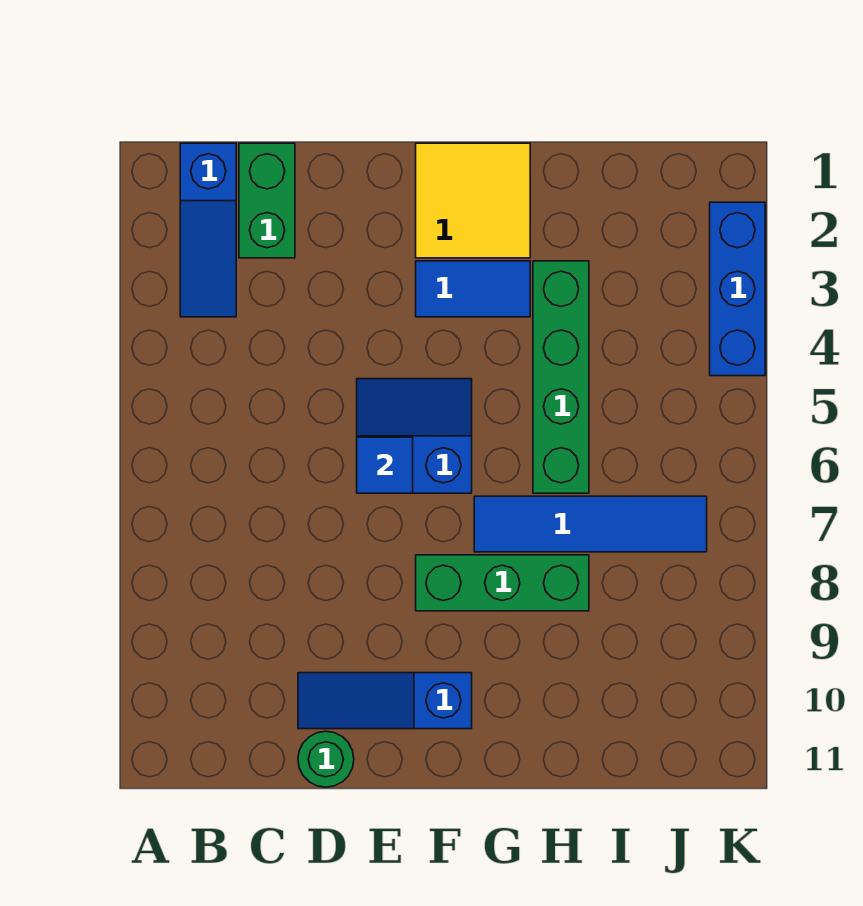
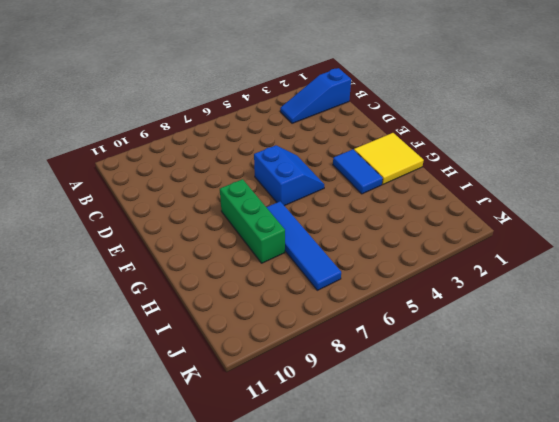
none -> green brick C1:C2 level 1
none -> blue slope D10:F10 level 1 top F
none -> green round brick D11 level 1

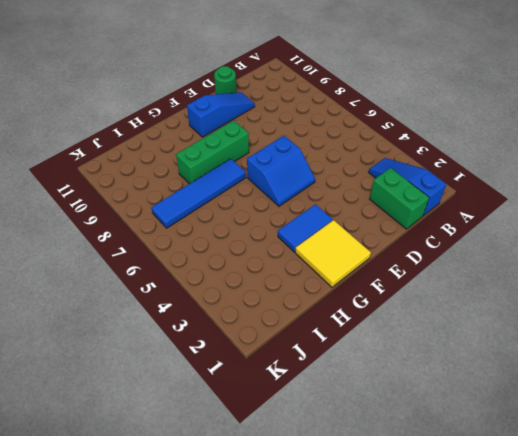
none -> green brick H3:H6 level 1
none -> blue brick K2:K4 level 1
none -> blue tile E6 level 2

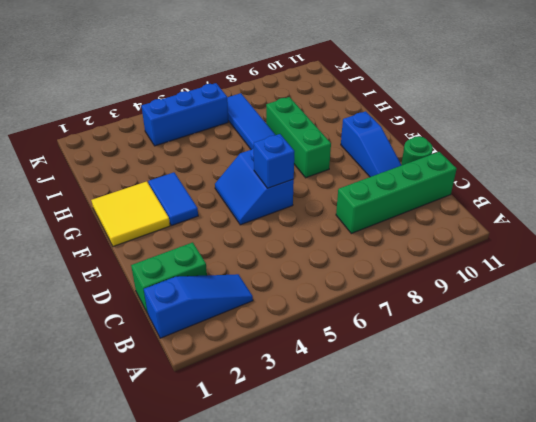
green brick C8:C11 level 1 -> green brick H3:H6 level 1
blue brick E6 level 2 -> blue tile E6 level 2
blue brick J4:J6 level 1 -> blue brick K2:K4 level 1

